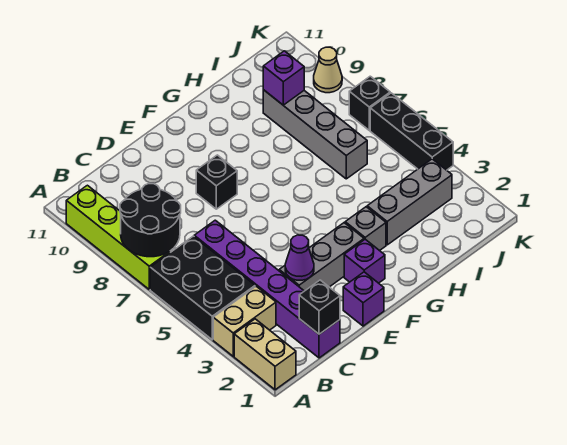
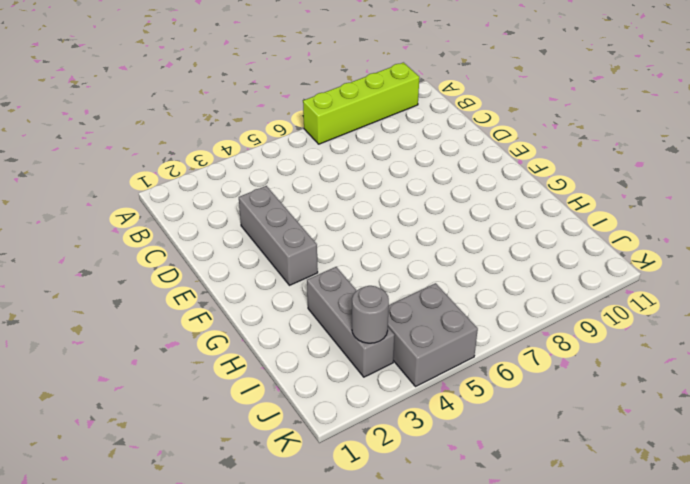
grey round brick J3 level 2 -> none
grey brick J4:K5 level 1 -> black brick K4:K6 level 1
none -> tan brick A1:A2 level 1
none -> tan brick A3:B3 level 1
none -> black brick A4:B6 level 1

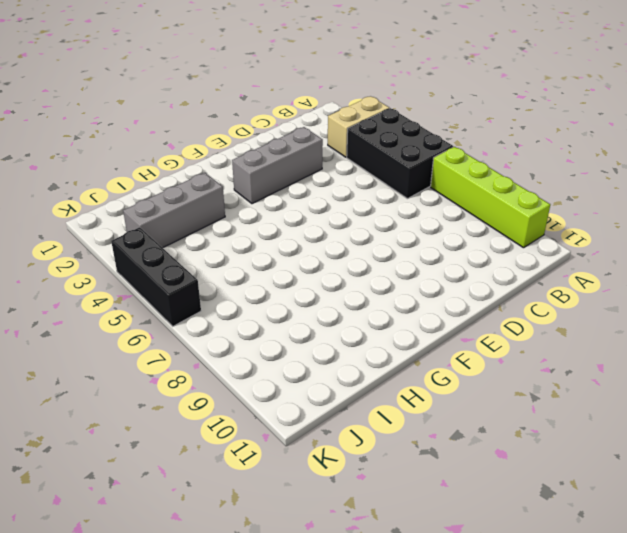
none -> tan brick A1:A2 level 1
none -> purple brick C1:C6 level 1
none -> purple brick E1 level 1

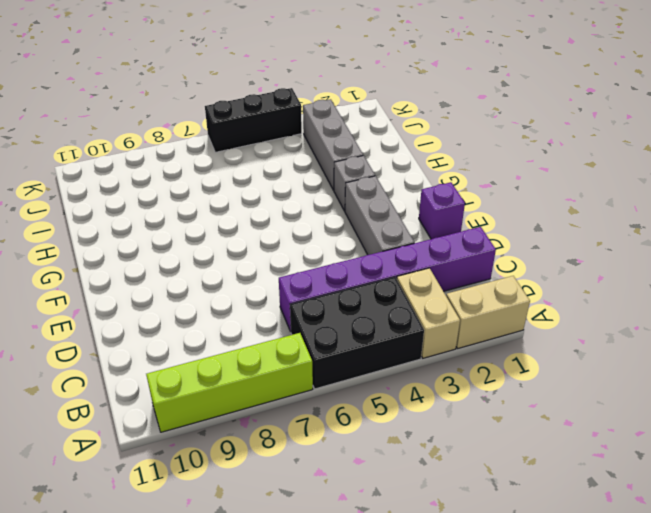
none -> black brick E8 level 1
none -> purple brick F2 level 1
none -> grey brick I6:I9 level 1

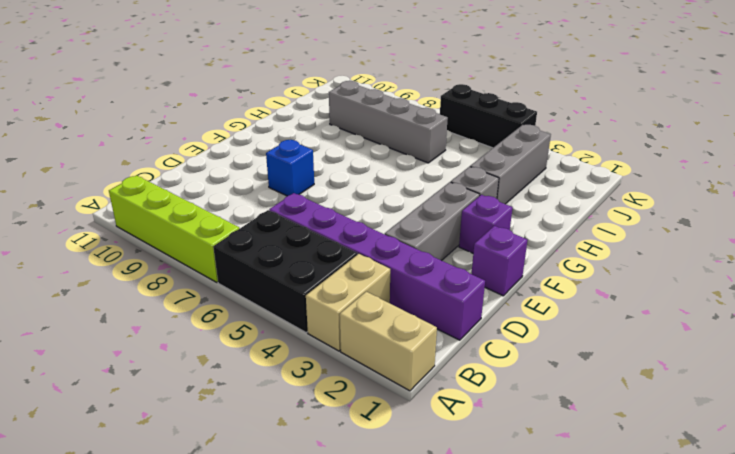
blue brick E8 level 1 -> black brick E8 level 1
none -> black brick K7 level 1
none -> tan cone K9 level 1
none -> black round brick A7:B8 level 2

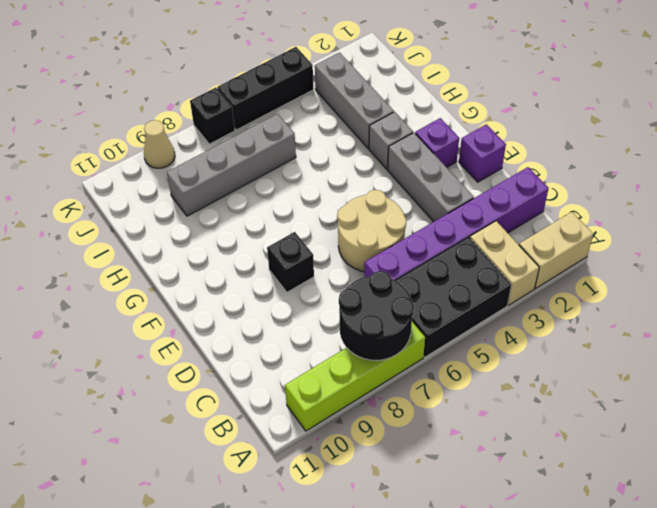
tan round brick D5:E6 level 1 -> none
none -> black brick C1 level 2
none -> purple cone D3 level 2
none -> purple brick I9 level 2

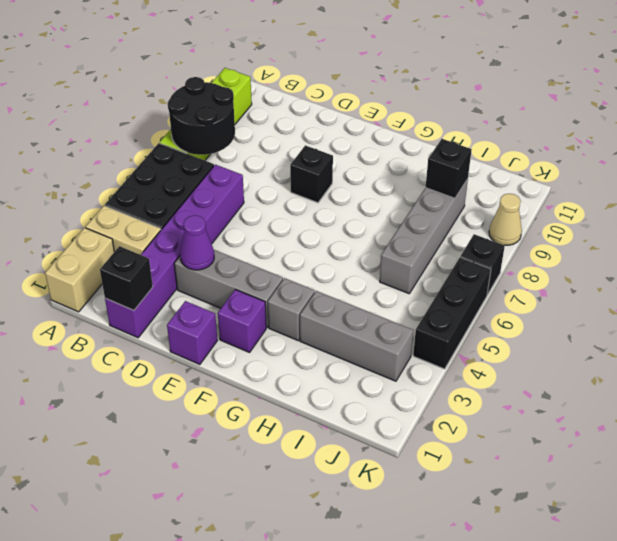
black brick I9 level 2 -> purple brick I9 level 2

